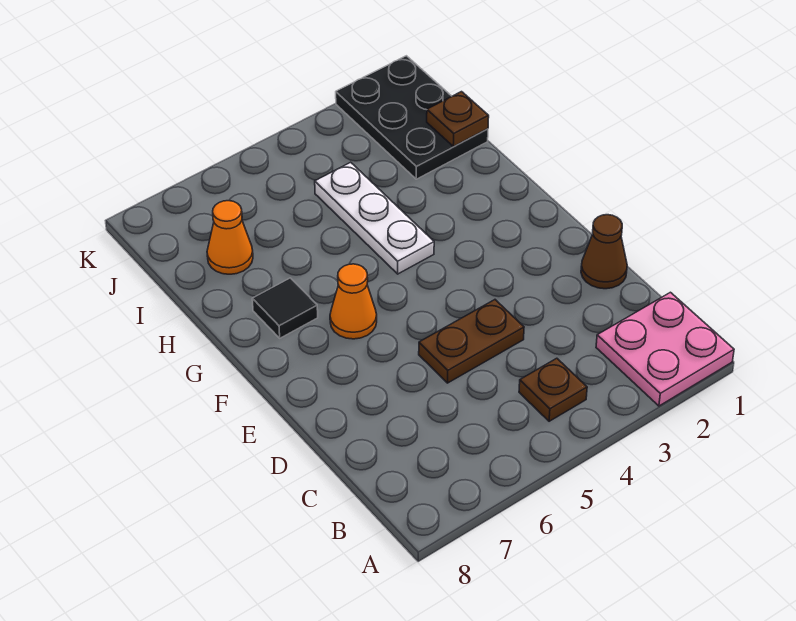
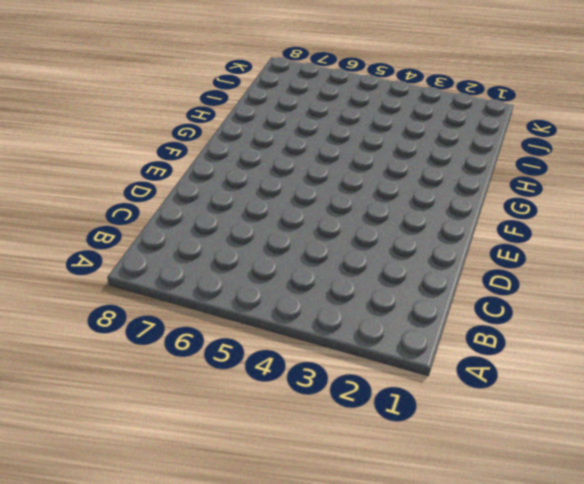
none -> pink plate A1:B2 level 1
none -> brown plate B4 level 1

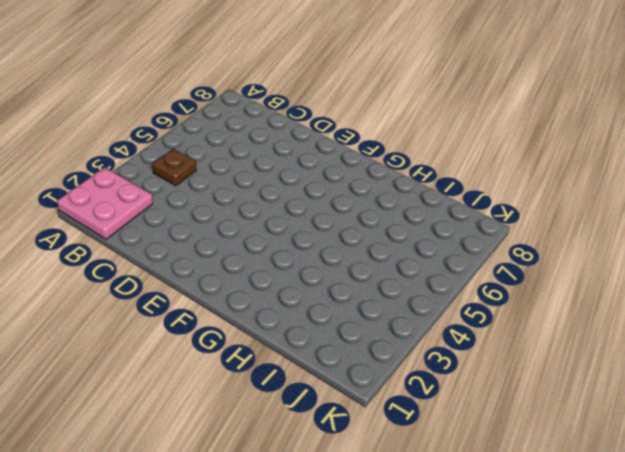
none -> brown cone D1 level 1
none -> brown plate D4:D5 level 1

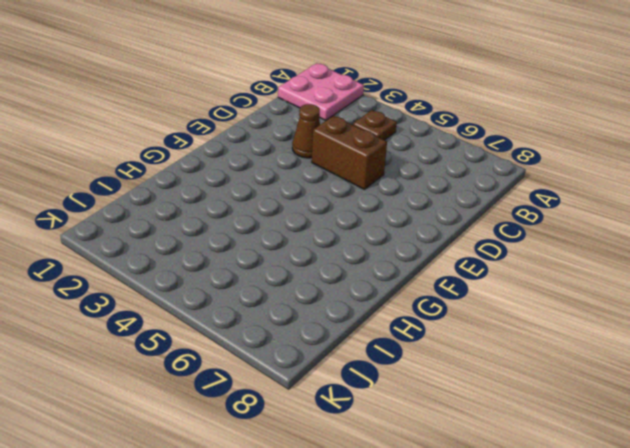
brown cone D3 level 1 -> brown cone D1 level 1
brown brick D4:D5 level 1 -> brown plate D4:D5 level 1
none -> orange cone F6 level 1
none -> white plate G4:I4 level 1

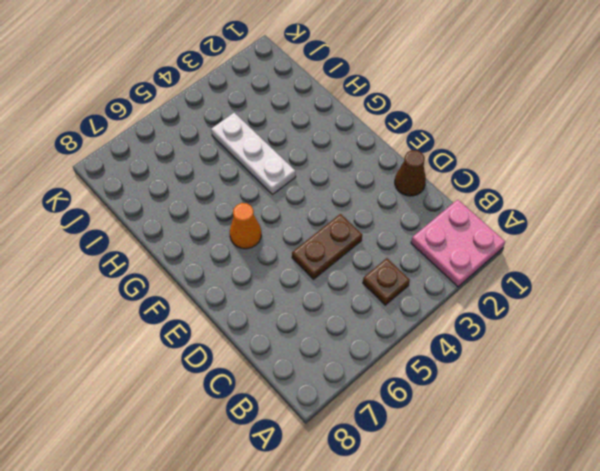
none -> black tile G7 level 1
none -> black plate I1:K2 level 1

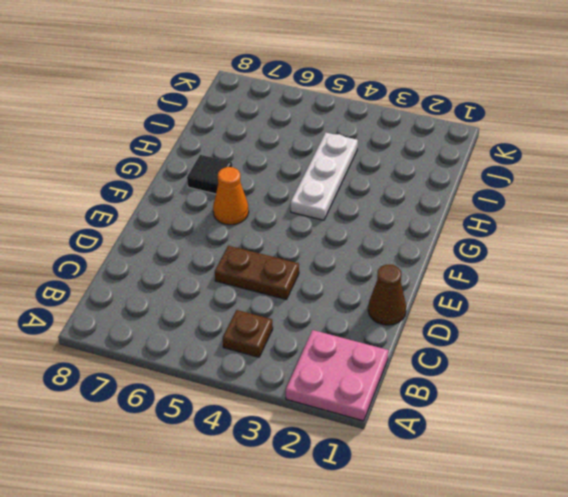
none -> black plate I1:K2 level 1
none -> orange cone I7 level 1

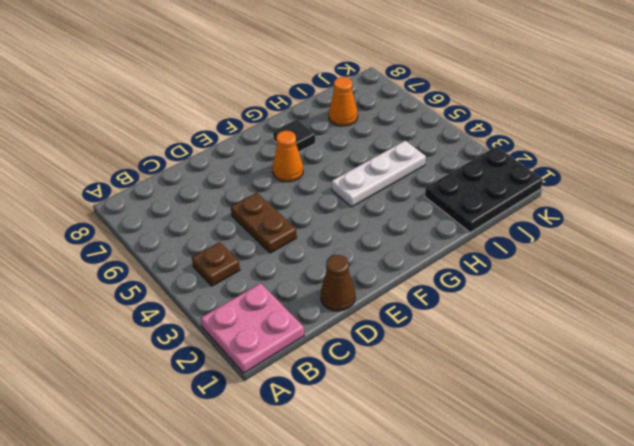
none -> brown plate I1 level 2

